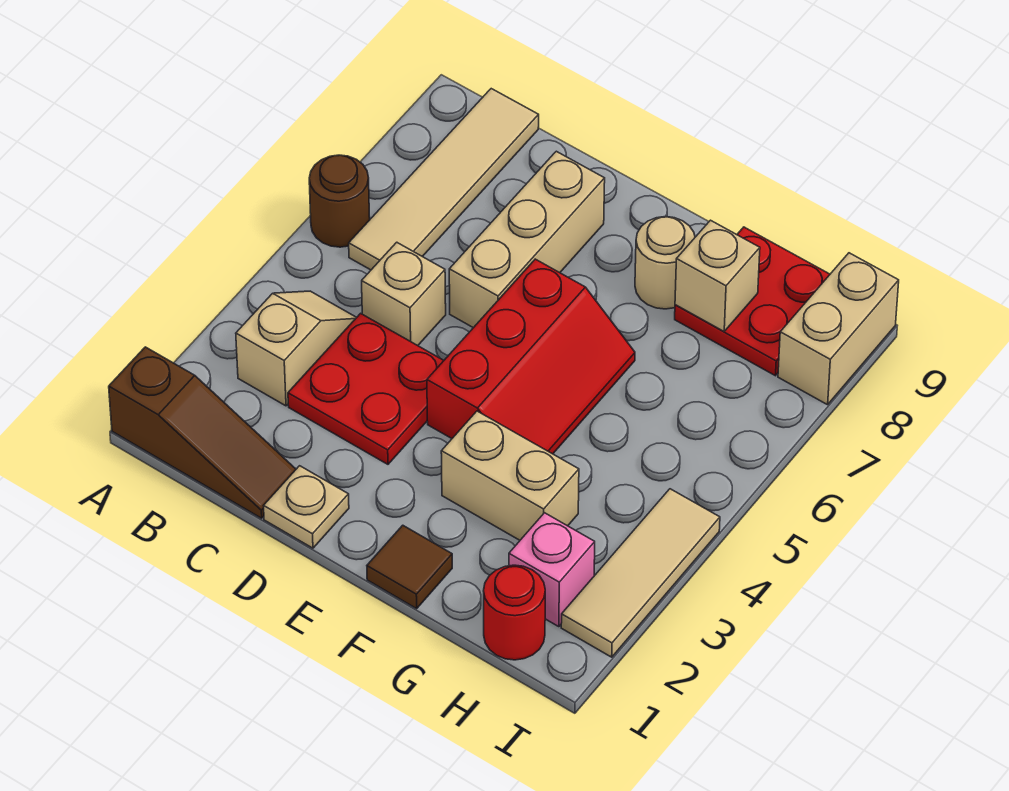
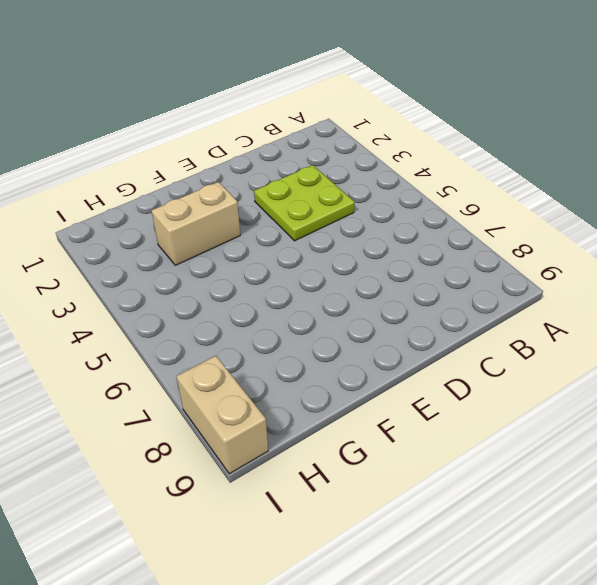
lime plate C3:D4 level 1 -> red plate C3:D4 level 1
none -> brown slope A1:C1 level 1 top A
none -> brown round brick A6 level 1
none -> tan slope B3:B4 level 1 top 3

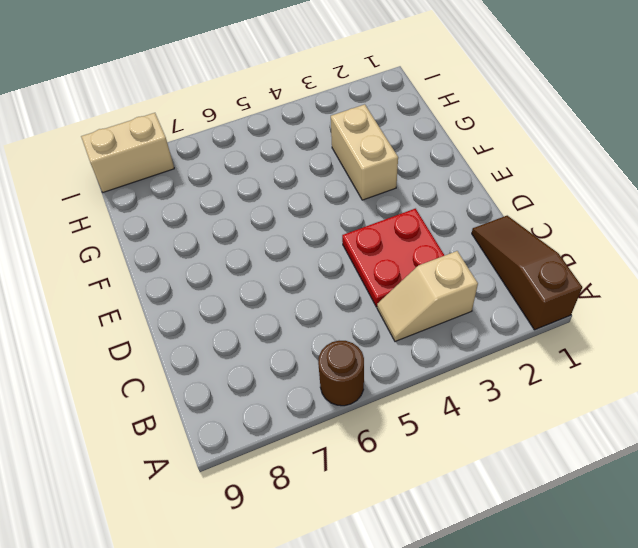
none -> tan tile B6:B9 level 1
none -> tan brick C5 level 1
none -> tan plate D1 level 1

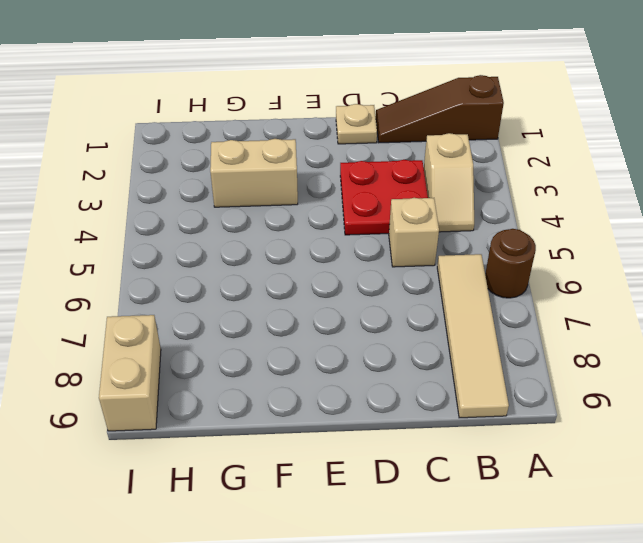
none -> tan brick D6:D8 level 1
none -> red slope E4:F6 level 1 top E
none -> brown tile F1 level 1

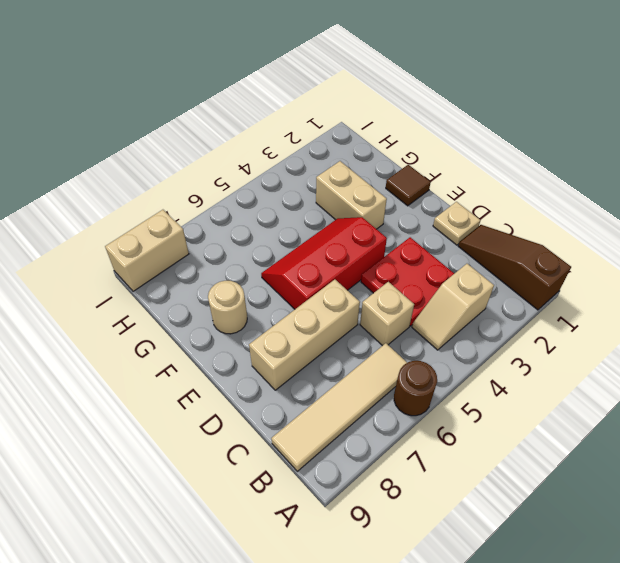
none -> red plate G8:H9 level 1
none -> red round brick H1 level 1
none -> pink brick H2 level 1

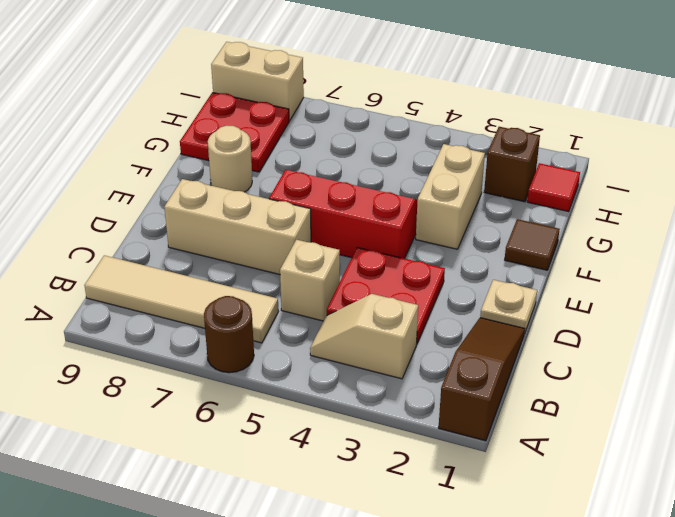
red tile H1 level 1 -> red round brick H1 level 1
brown brick H2 level 1 -> pink brick H2 level 1
none -> tan tile I2:I4 level 1
none -> tan brick G8 level 2

